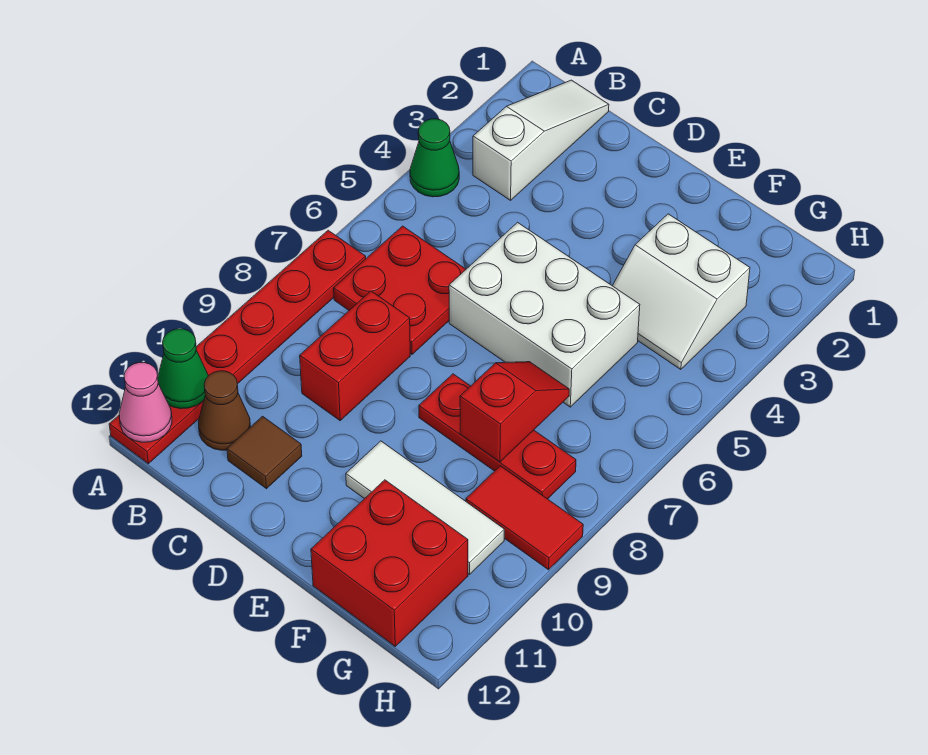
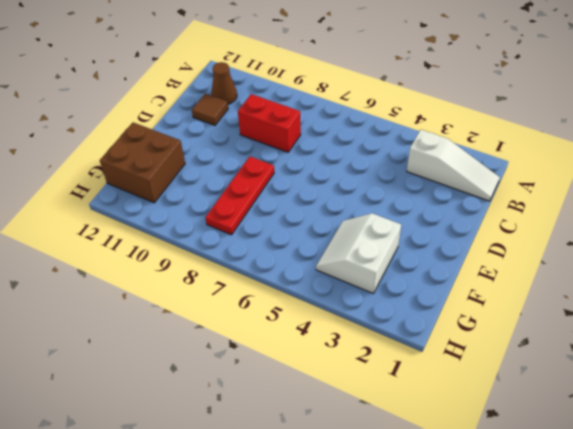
brown brick F11:G12 level 1 -> red brick F11:G12 level 1
none -> green cone A4 level 1
none -> red plate A7:A12 level 1
none -> red plate B6:C7 level 1

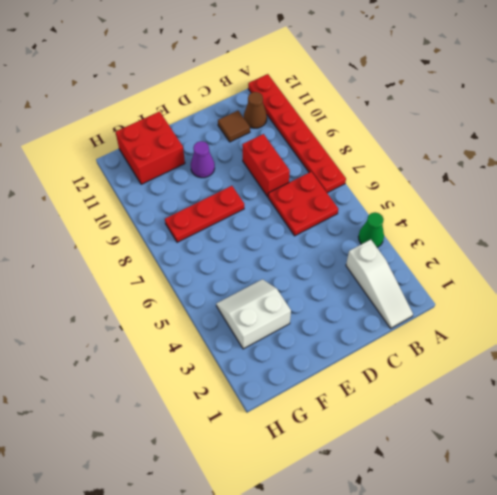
purple cone E10 level 1 -> white tile E10:G10 level 1
none -> white brick D5:F6 level 1
none -> red tile G9:H9 level 1
none -> green cone A11 level 2

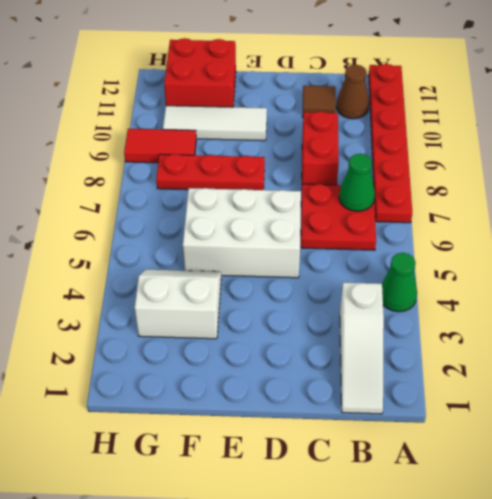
green cone B7 level 2 -> green cone A11 level 2
none -> pink cone A12 level 2
none -> red slope F7:F8 level 2 top 8

